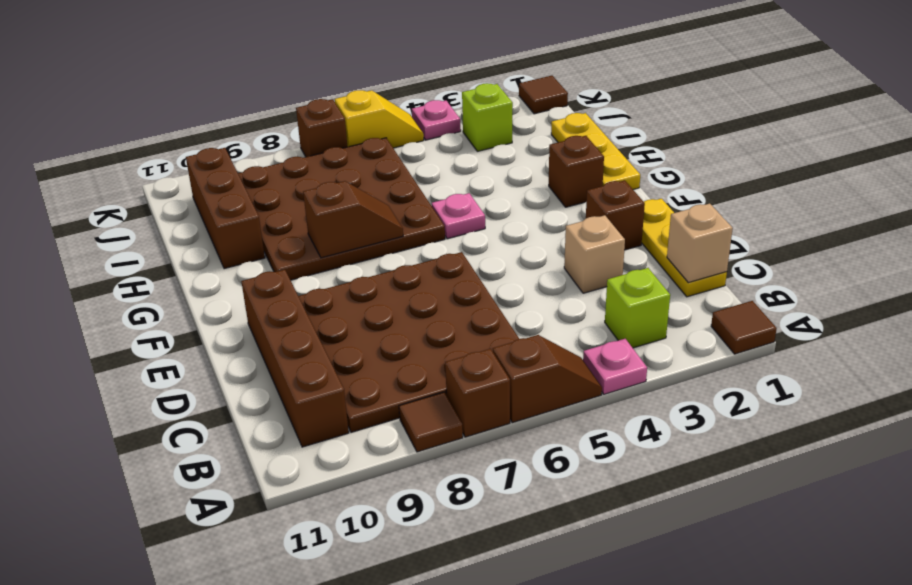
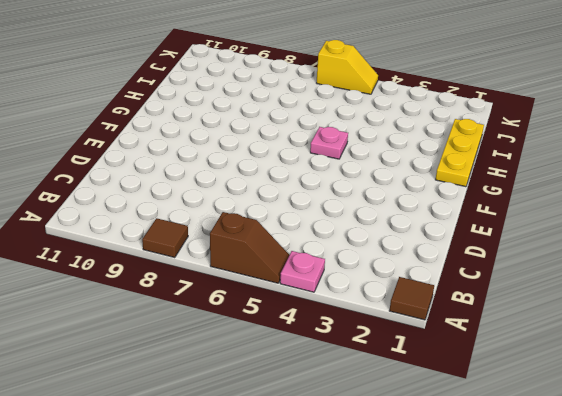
none -> brown brick A7 level 1
none -> lime brick B3 level 1
none -> brown plate B6:E9 level 1

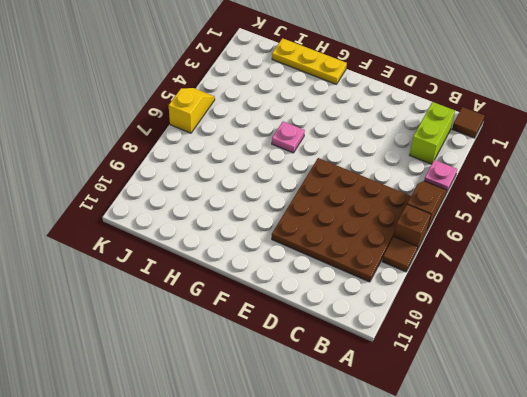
lime brick B2:B3 level 1 -> lime brick B3 level 1
none -> brown brick B10:E10 level 1
none -> yellow plate C1:E1 level 1
none -> tan brick D3 level 1

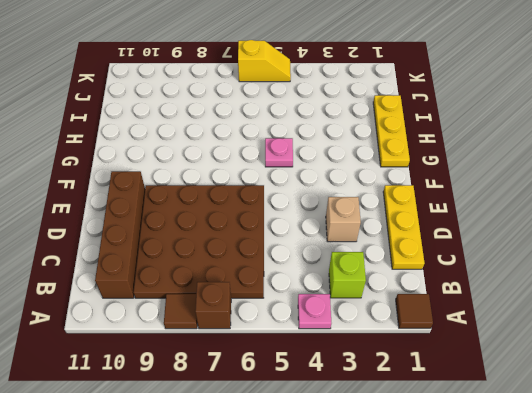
none -> brown slope A5:A6 level 1 top 6
none -> brown brick E2 level 1
none -> brown brick G2 level 1

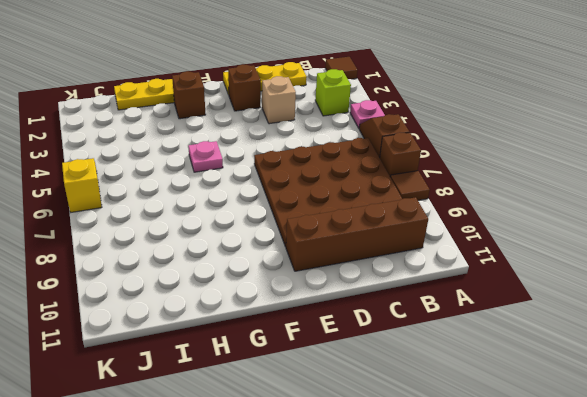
none -> brown plate G6:J9 level 1
none -> brown brick H10:J10 level 1
none -> lime brick J3 level 1

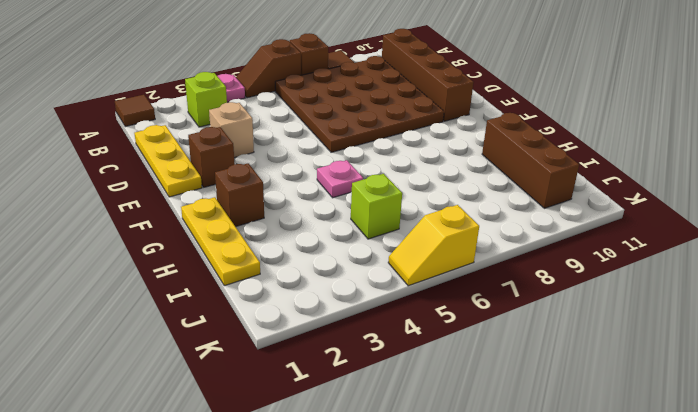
lime brick I5 level 1 -> lime brick J3 level 1
none -> brown plate G6:J9 level 1
none -> brown tile K1 level 1
none -> pink plate K4 level 1

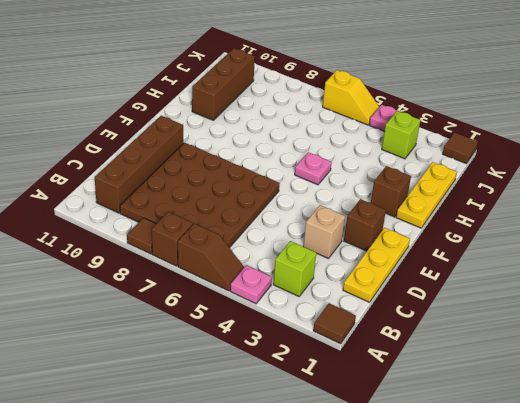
none -> brown plate G6:J9 level 1
none -> brown brick K7 level 1
none -> tan brick C1 level 2

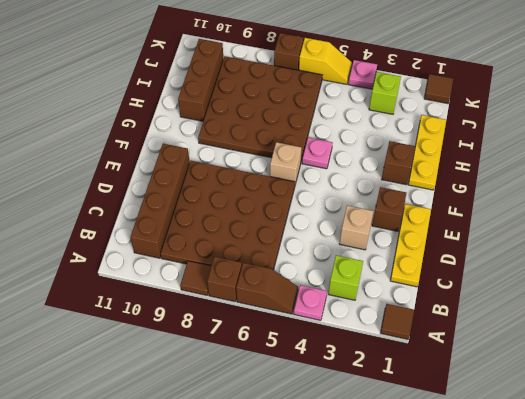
tan brick F6 level 1 -> tan brick C1 level 2
none -> brown slope G7:G8 level 2 top 8

